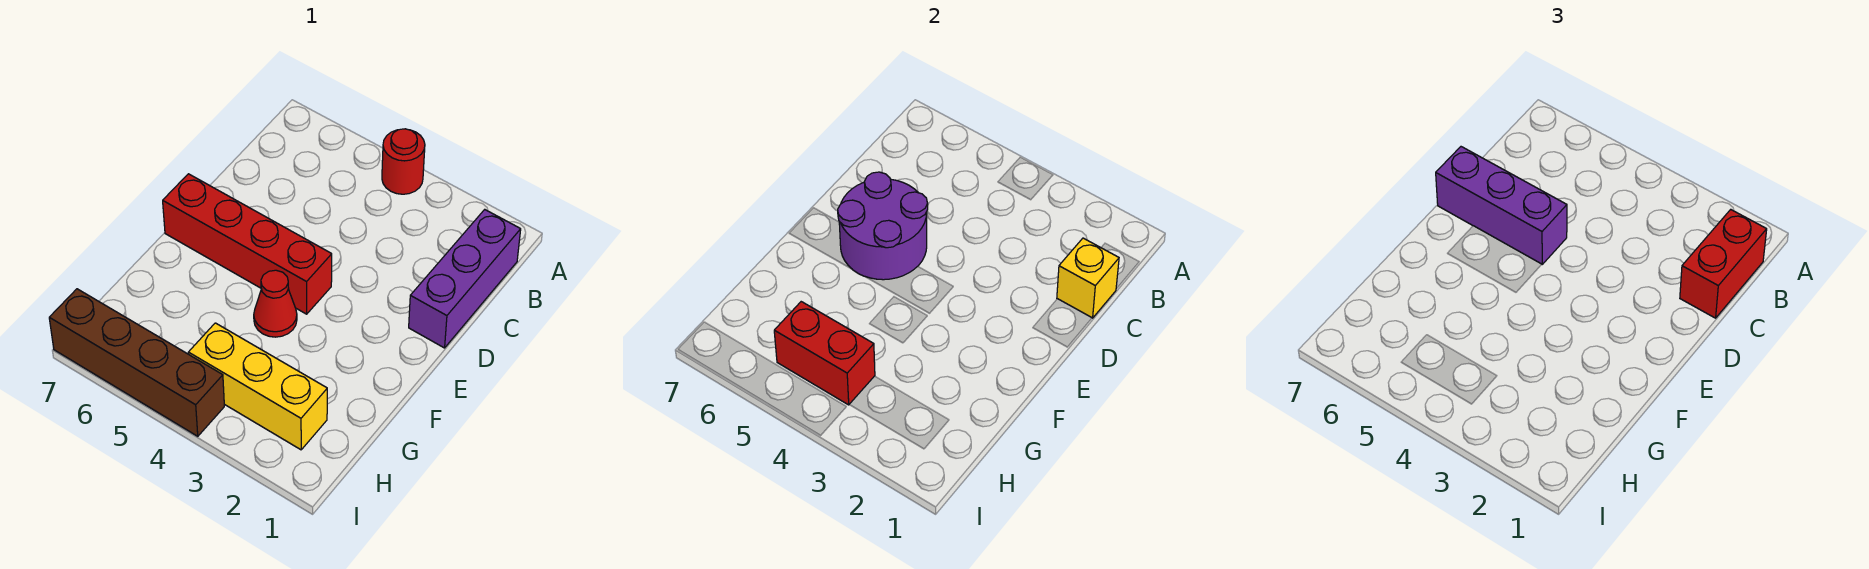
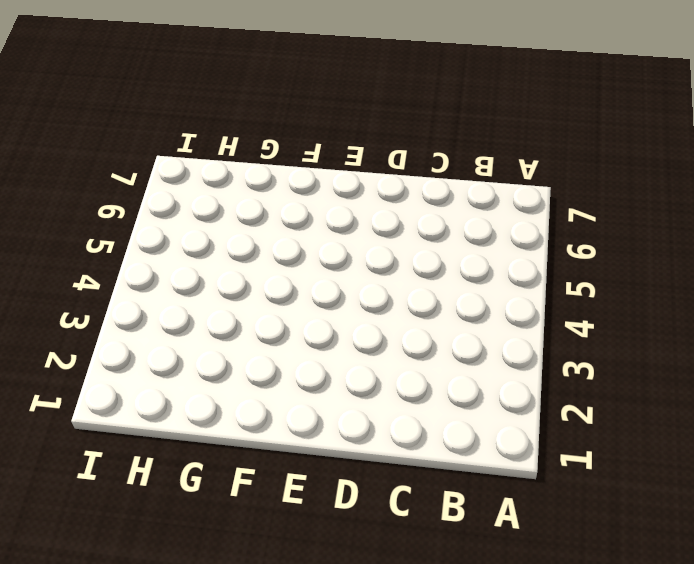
none -> red round brick A4 level 1
none -> purple brick B1:D1 level 1

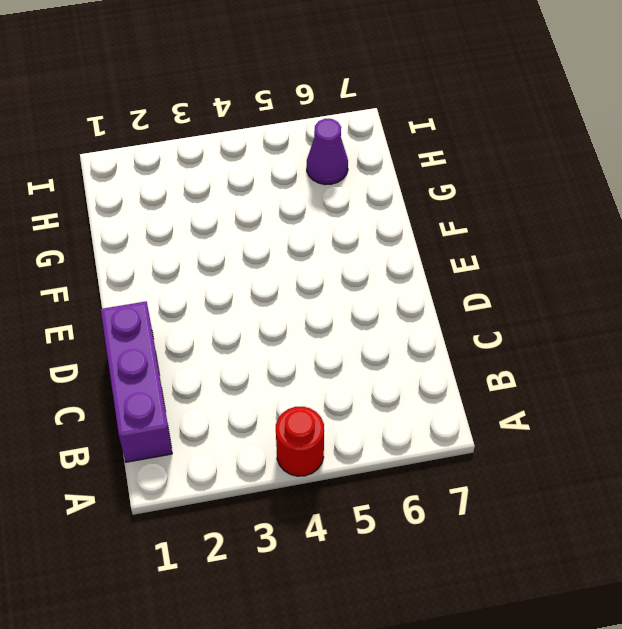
purple cone H6 level 1 -> none
none -> red brick E4:E7 level 1
none -> red cone F4 level 1

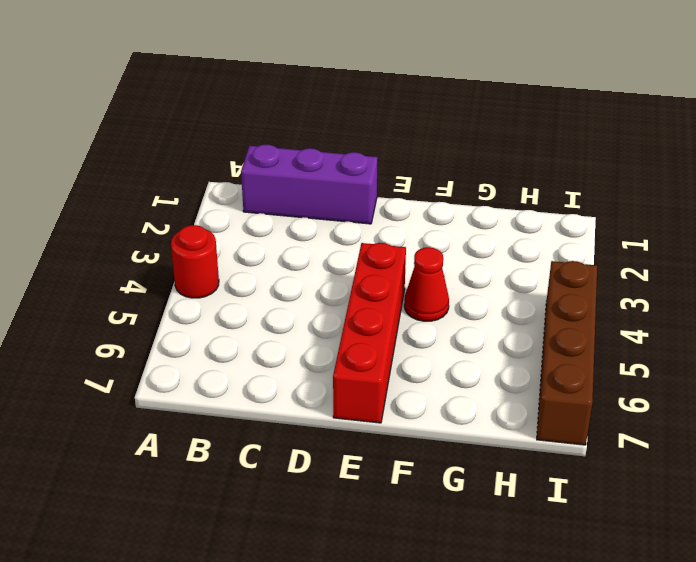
none -> yellow brick H2:H4 level 1
none -> yellow brick C1 level 2

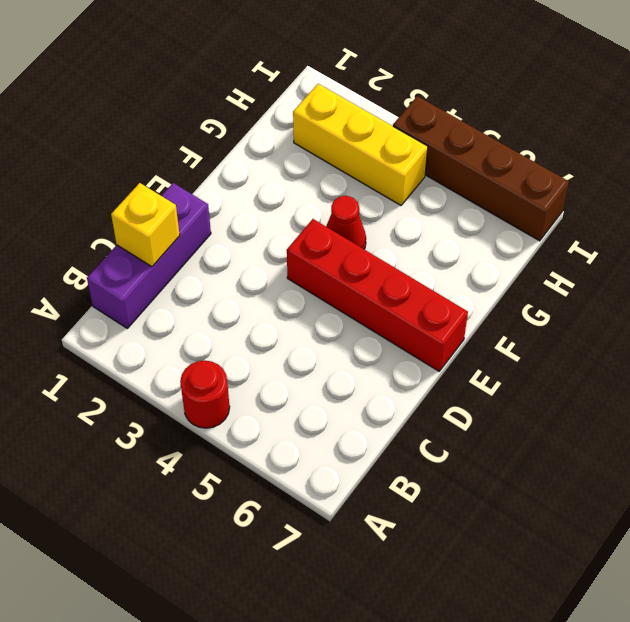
none -> purple round brick D5:E6 level 2
none -> red brick H4:H5 level 2

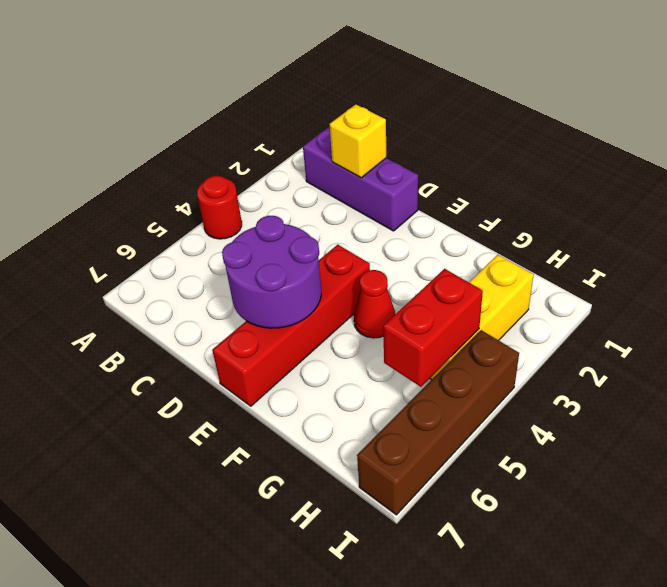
none -> red brick B1:C1 level 3
none -> purple brick D5:D7 level 3

